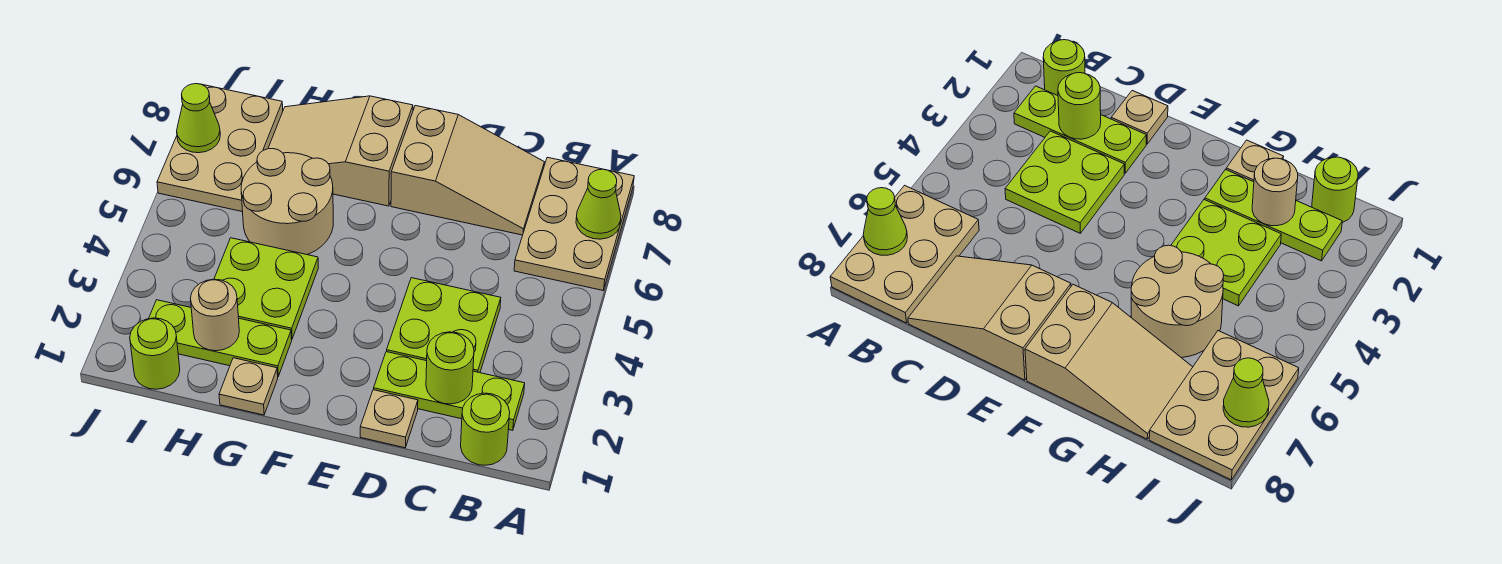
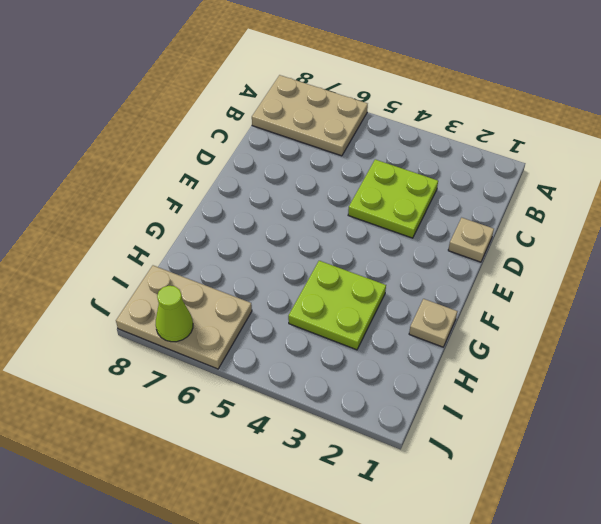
none -> lime round brick B1 level 1
none -> lime plate B2:D2 level 1
none -> tan slope C7:E8 level 1 top E

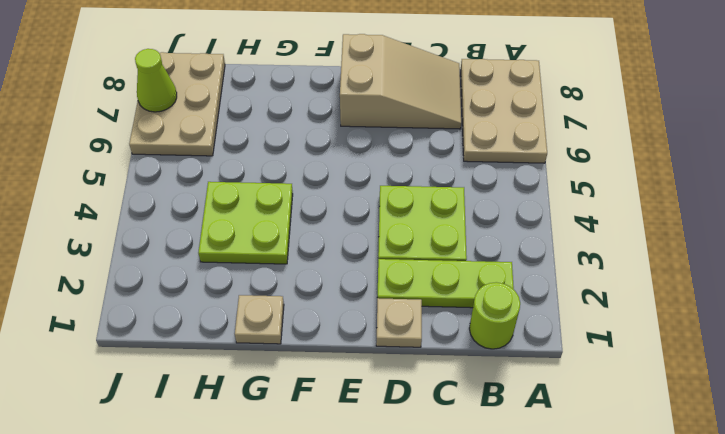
none -> tan slope F7:H8 level 1 top F
none -> lime plate G2:I2 level 1
none -> tan round brick G5:H6 level 1

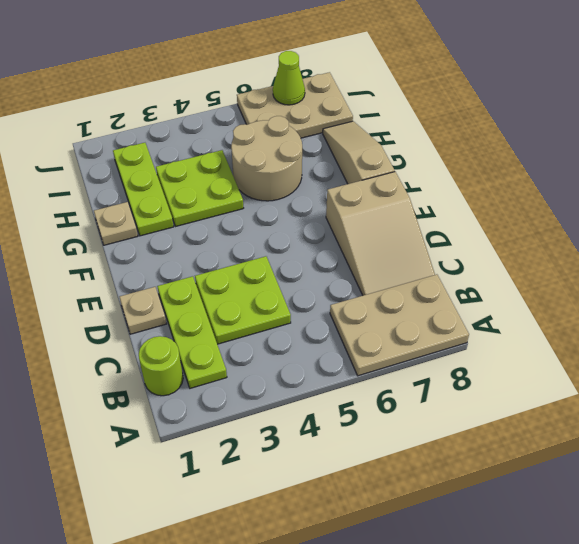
tan slope F8:H8 level 1 top F -> tan slope F7:H8 level 1 top F
none -> lime round brick I1 level 1
none -> lime cone A7 level 2
none -> lime round brick C2 level 2

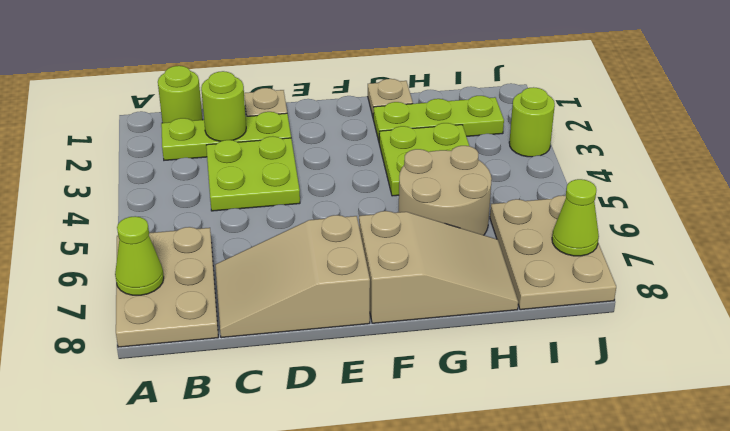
lime round brick J3 level 1 -> lime round brick I1 level 1
none -> tan round brick H2 level 2

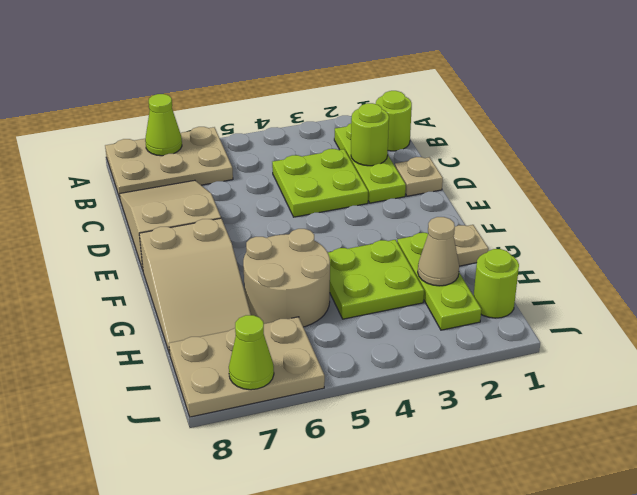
tan cone H2 level 2 -> tan round brick H2 level 2

